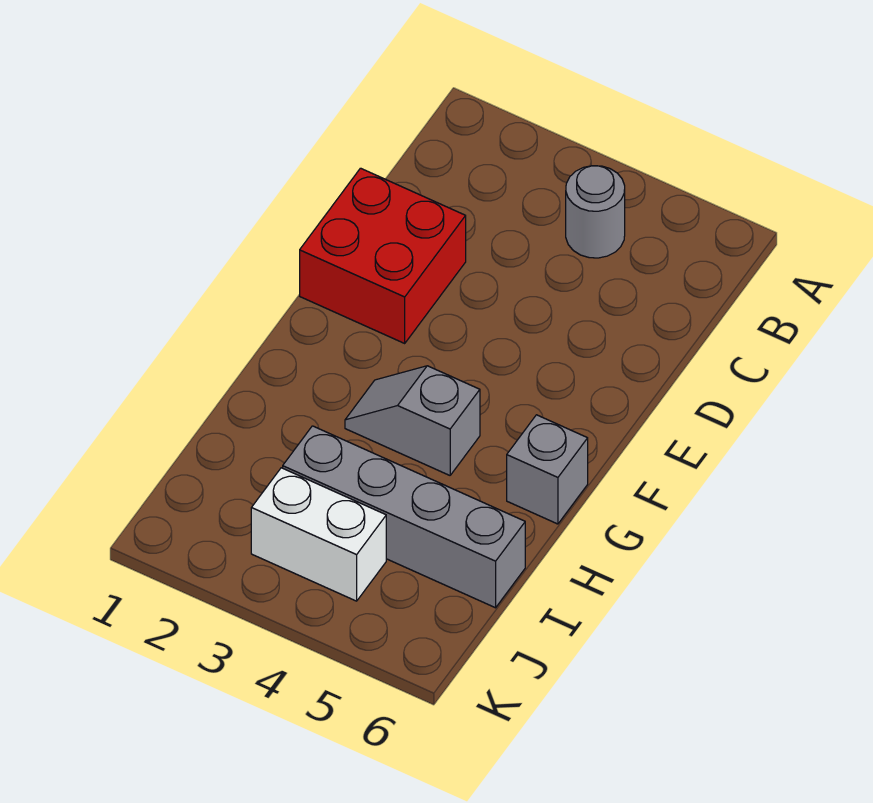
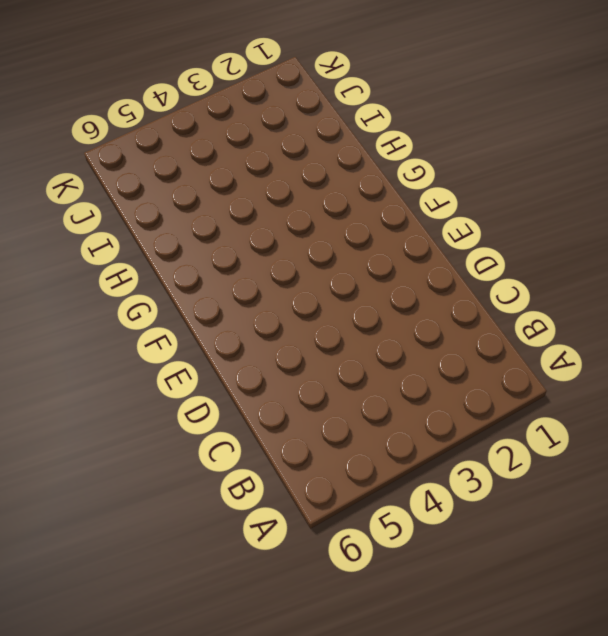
none -> grey round brick B4 level 1
none -> red brick D1:E2 level 1

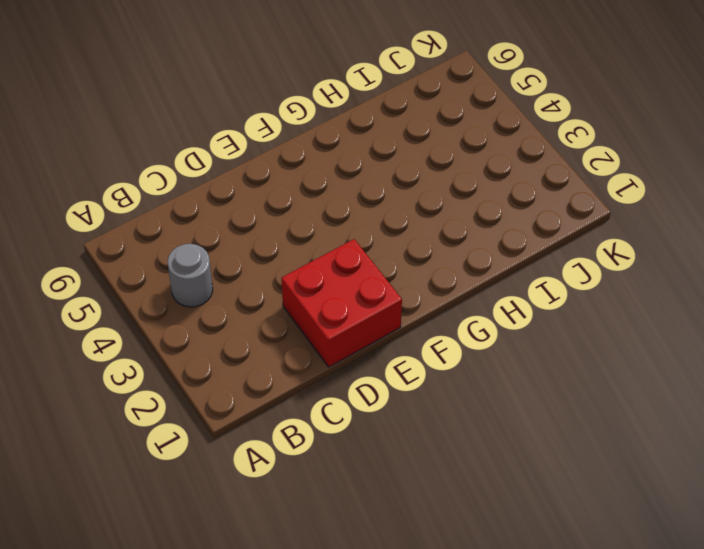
none -> grey slope G3:G4 level 1 top 4
none -> grey brick G6 level 1

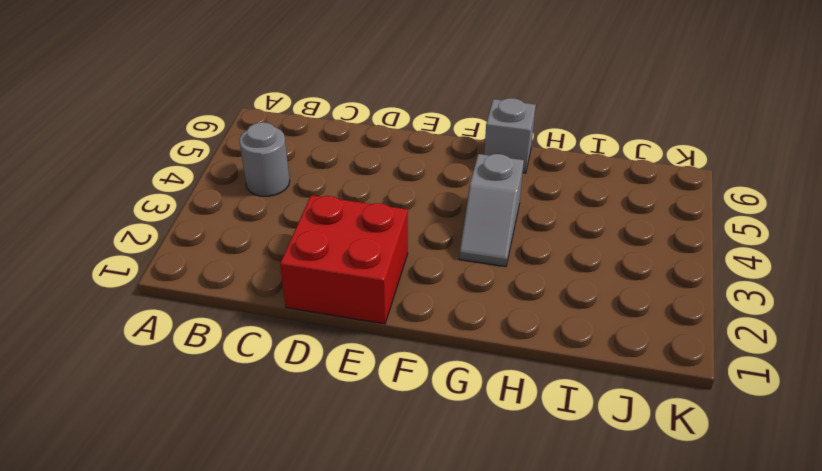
none -> grey brick I3:I6 level 1
none -> white brick J3:J4 level 1

